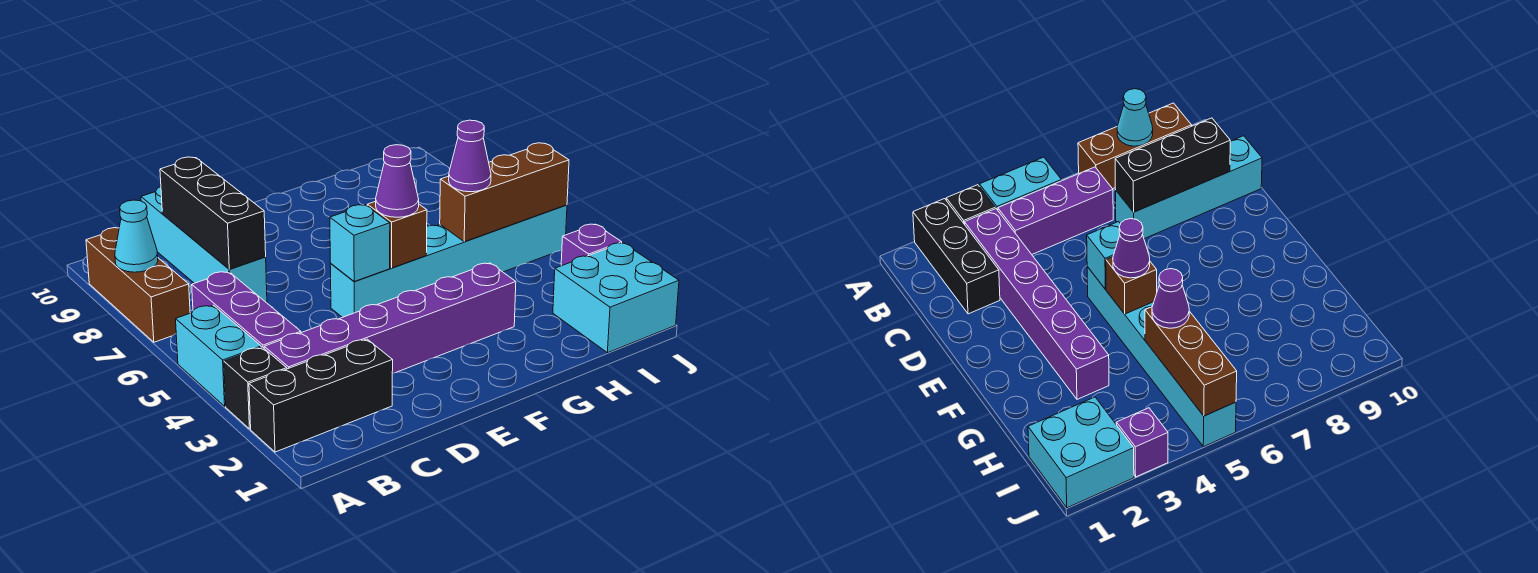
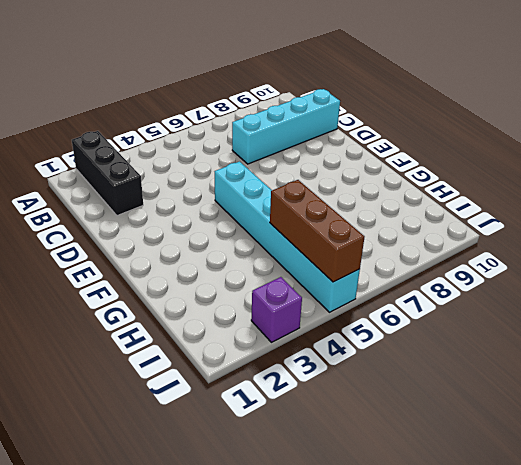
none -> black brick A3 level 1
none -> cyan brick A4:A5 level 1
none -> brown brick A7:A9 level 1

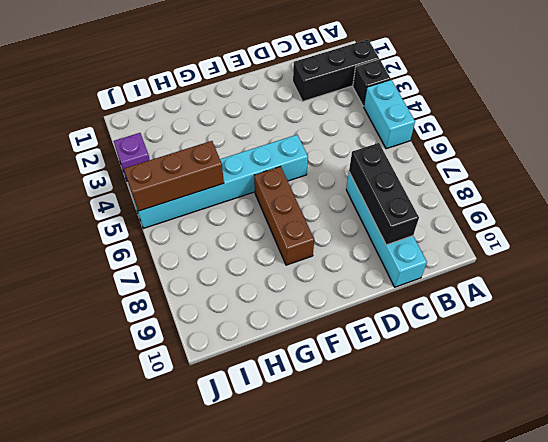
brown brick F6:F8 level 1 -> brown brick A7:A9 level 1
none -> purple brick B3:G3 level 1
none -> purple brick B4:B6 level 1
none -> cyan brick I1:J2 level 1

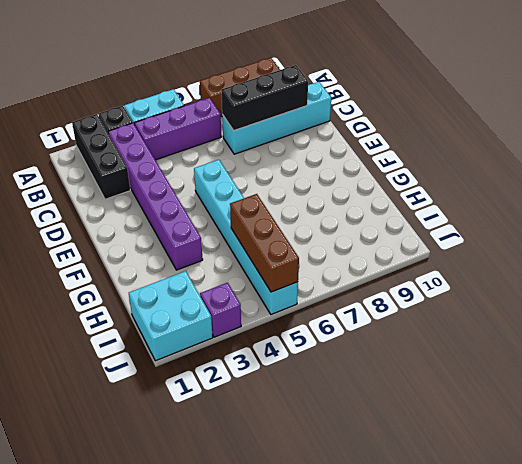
none -> cyan cone A8 level 2
none -> cyan brick E5 level 2
none -> brown brick F5 level 2

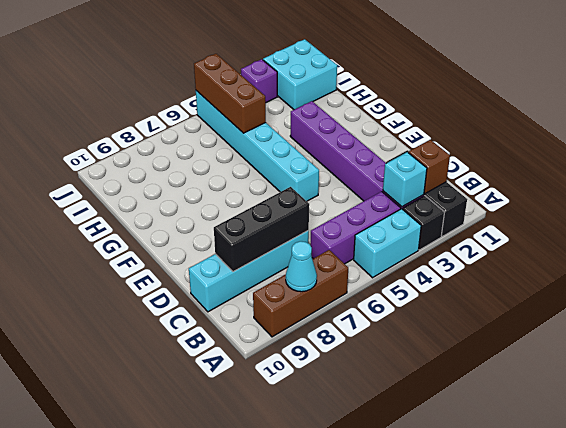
brown brick B2 level 2 -> brown brick F5 level 2
cyan brick B3 level 2 -> cyan brick E5 level 2
none -> purple cone F5 level 3
none -> purple cone H5 level 3

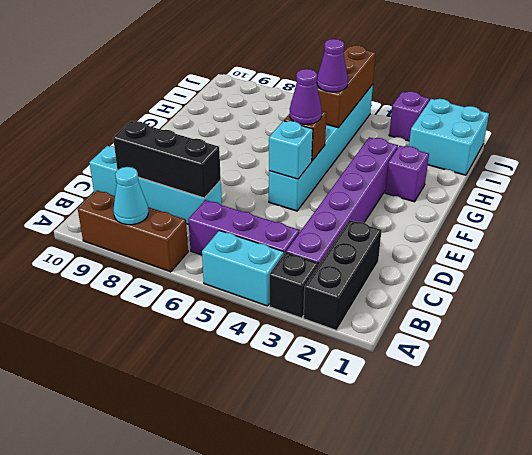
purple brick G2 level 1 -> none

